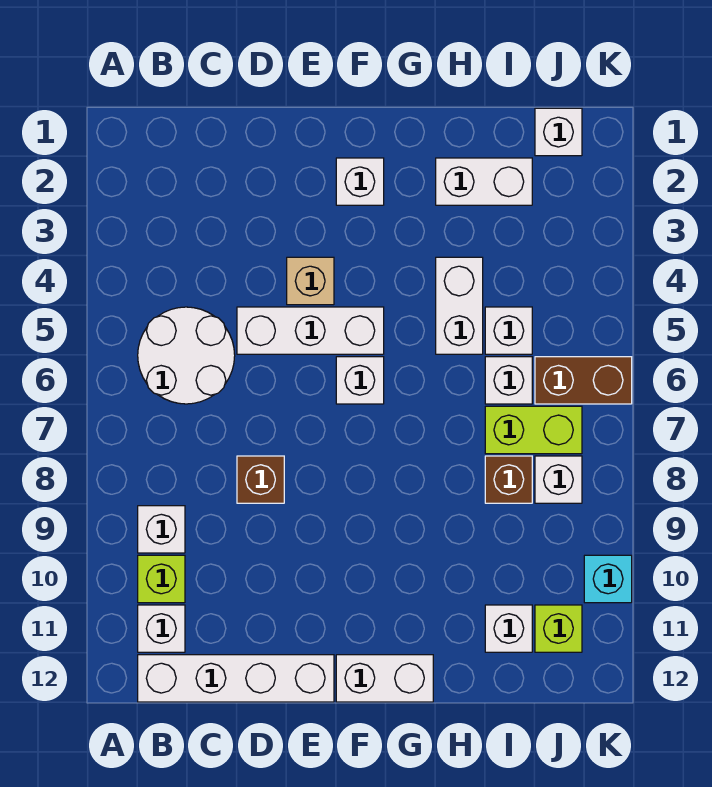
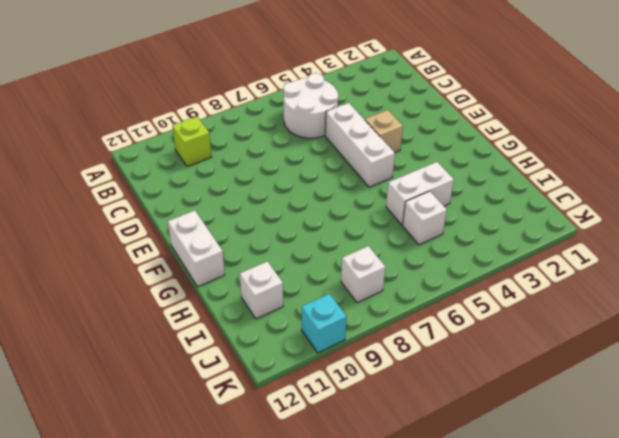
none -> white brick B9 level 1
none -> white brick B11 level 1
none -> white brick B12:E12 level 1

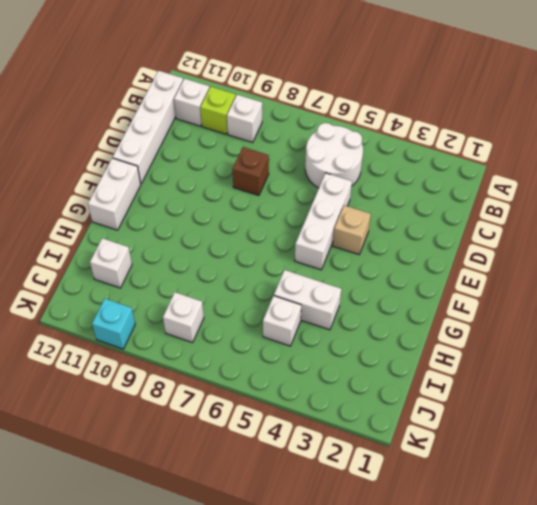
none -> white brick F2 level 1
none -> white brick F6 level 1
none -> white brick H2:I2 level 1

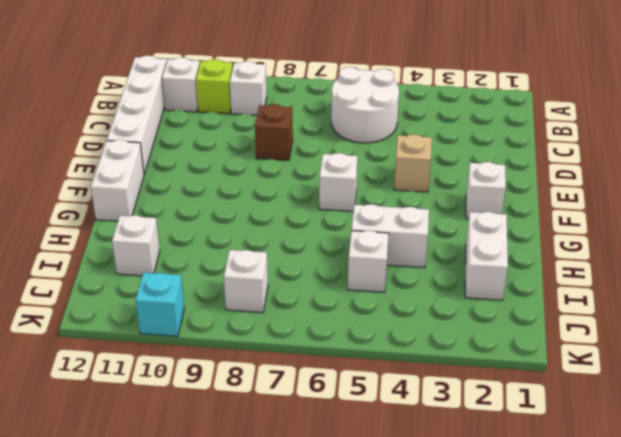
none -> white brick D5:F5 level 1
none -> white brick I6 level 1
none -> lime brick I7:J7 level 1

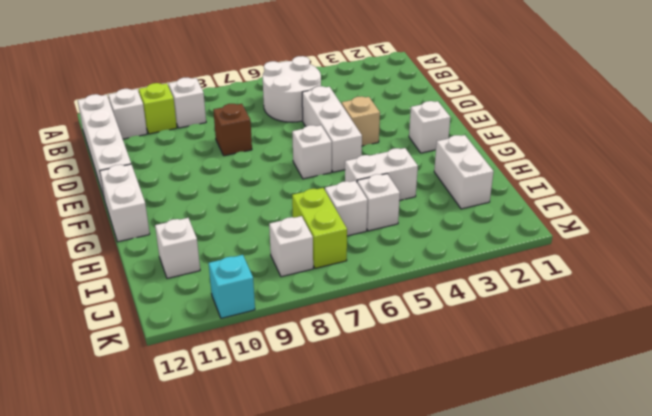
none -> brown brick I8 level 1
none -> white brick J1 level 1
none -> brown brick J6:K6 level 1

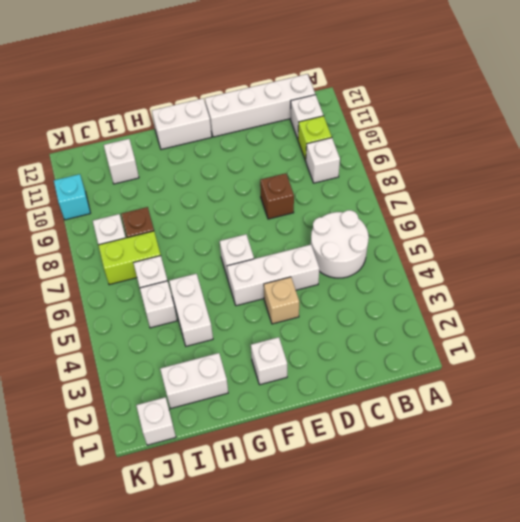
none -> brown brick J6:K6 level 1
none -> lime brick J11 level 1

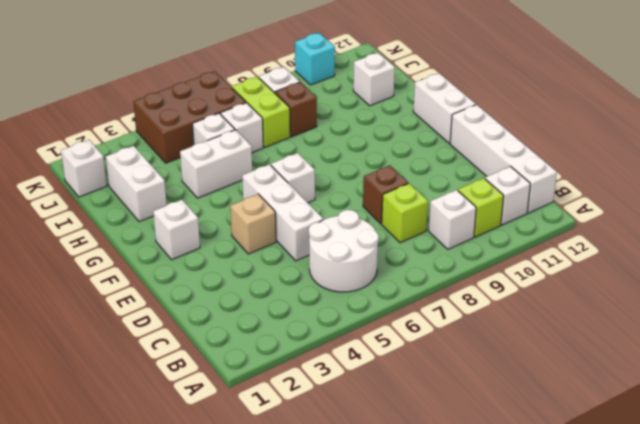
lime brick C8 level 1 -> lime brick J11 level 1
brown brick J4:K6 level 1 -> brown brick J6:K6 level 1

